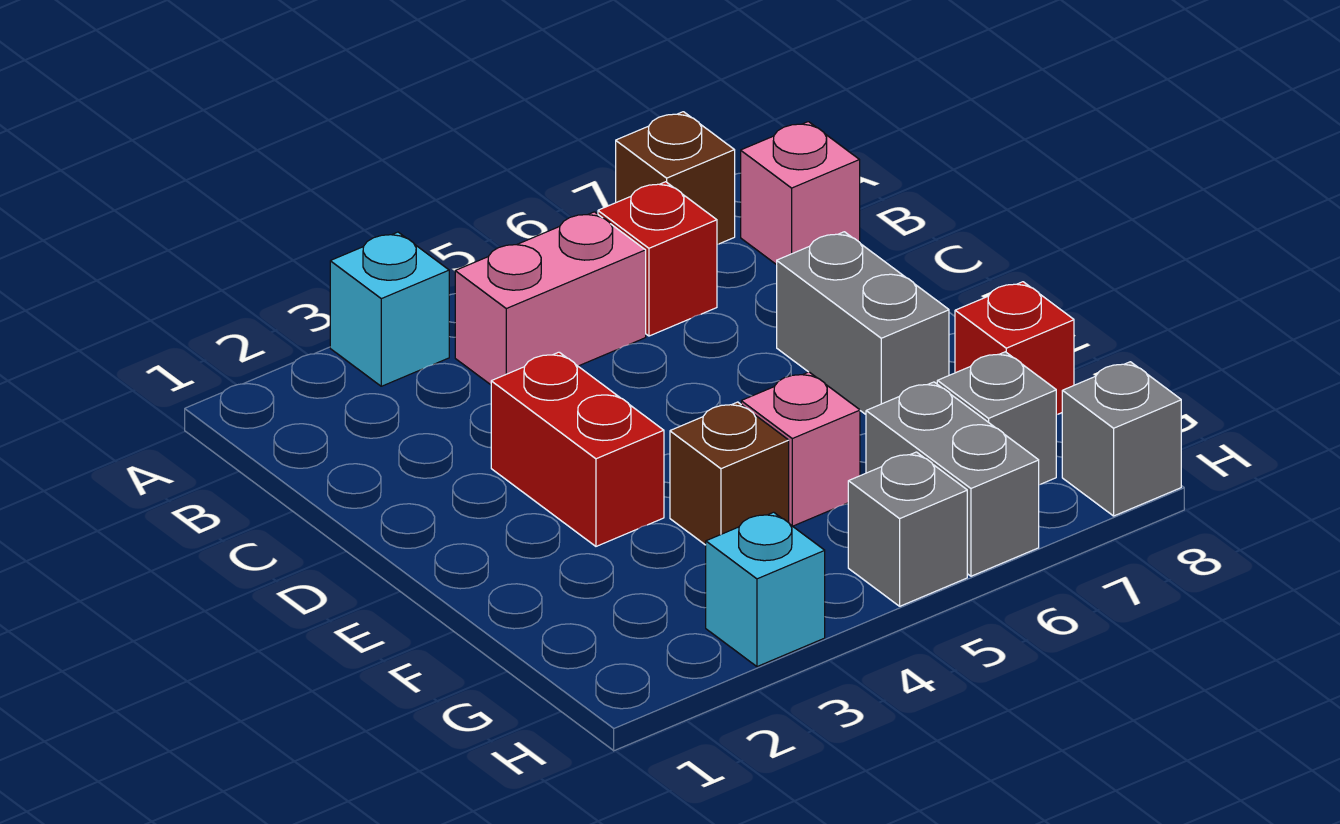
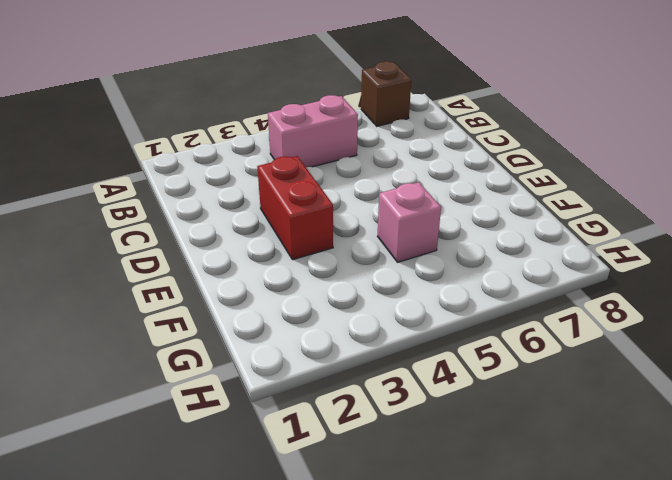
none -> cyan brick A3 level 1
none -> red brick B6 level 1
none -> pink brick B8 level 1

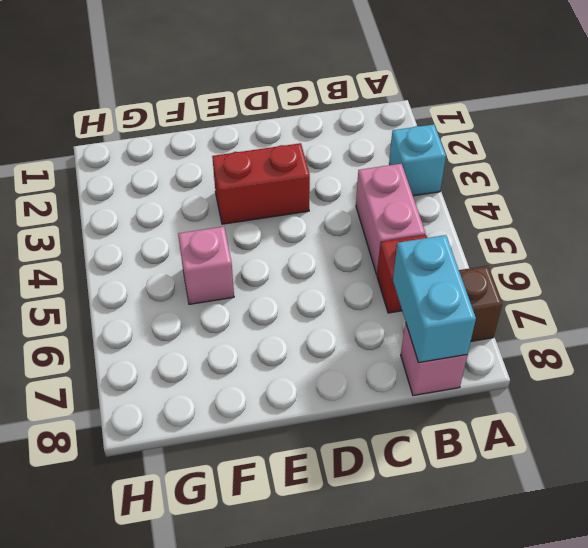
cyan brick B7:B8 level 2 -> none
none -> grey brick D7:E7 level 1
none -> brown brick F4 level 1
none -> red brick F8 level 1

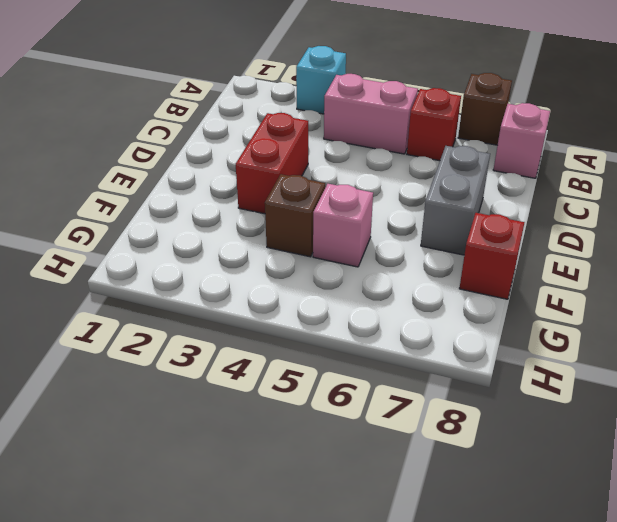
none -> grey brick G6:H6 level 1
none -> grey brick G7 level 1
none -> cyan brick H3 level 1

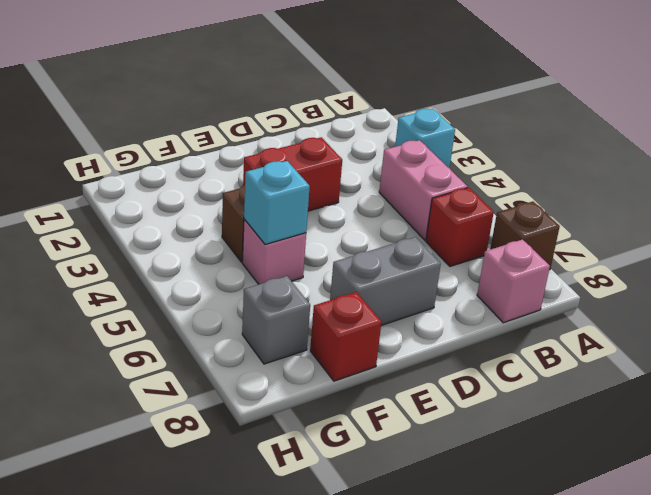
cyan brick F5 level 2 -> cyan brick H3 level 1
none -> grey brick G6:H6 level 1
none -> grey brick H5 level 1
none -> grey brick H8 level 1

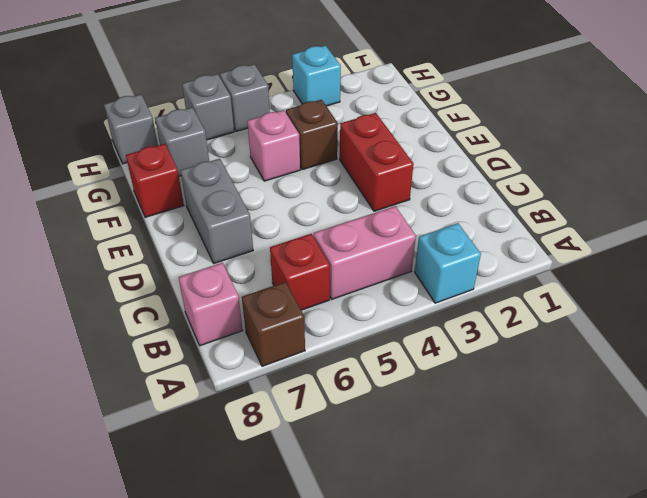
grey brick H6 level 1 -> grey brick G6:H6 level 1

